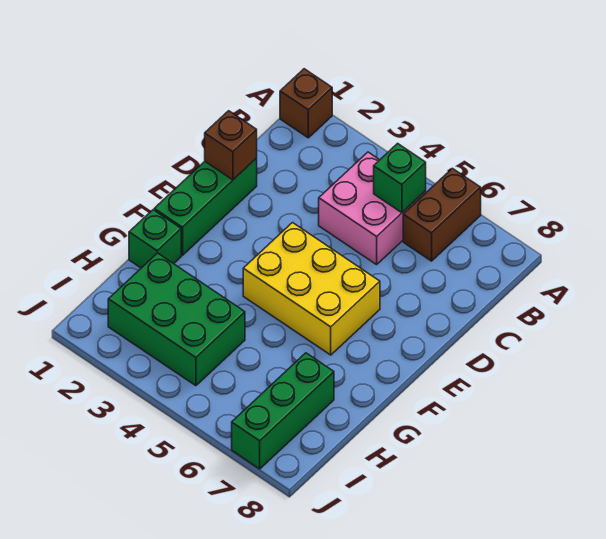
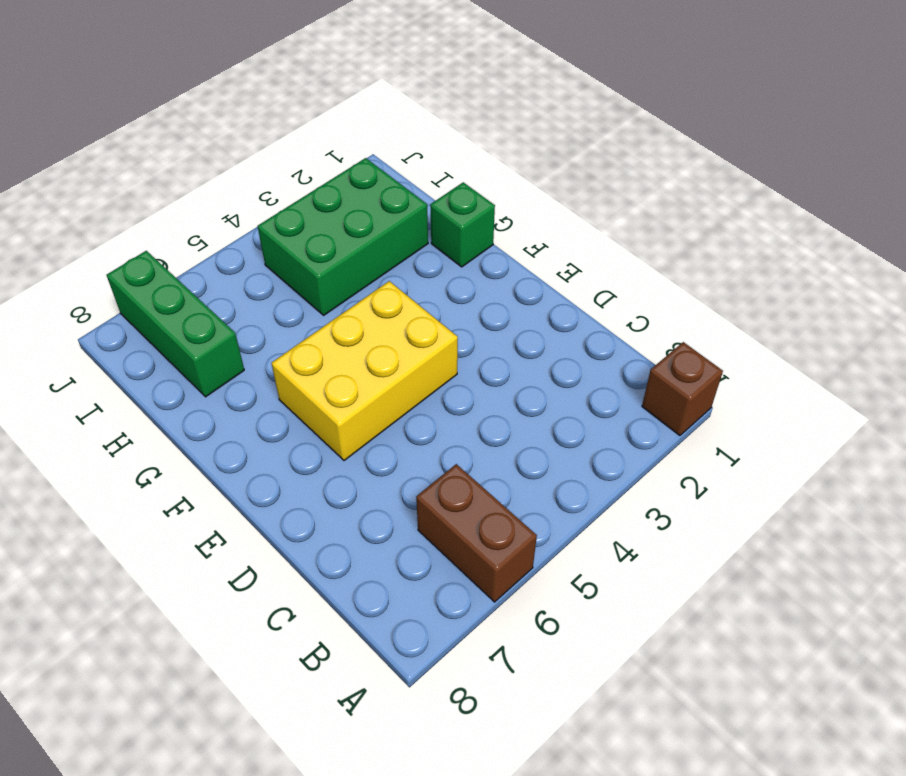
none -> pink brick B4:C5 level 1
none -> green brick D1:F1 level 1

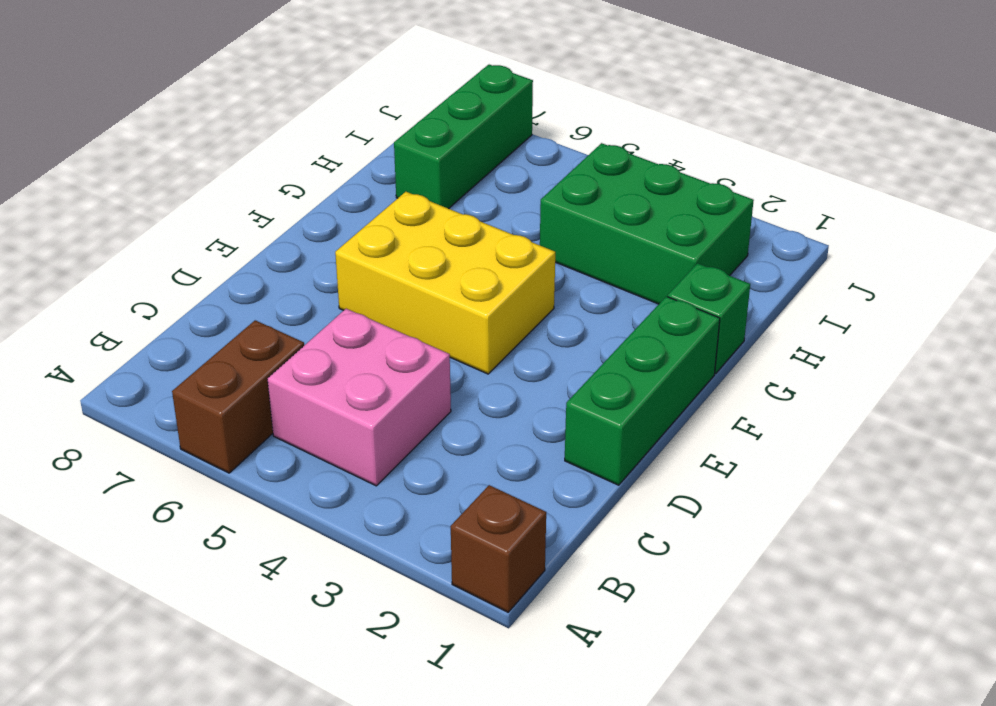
none -> green brick B5 level 2
none -> brown brick D1 level 2

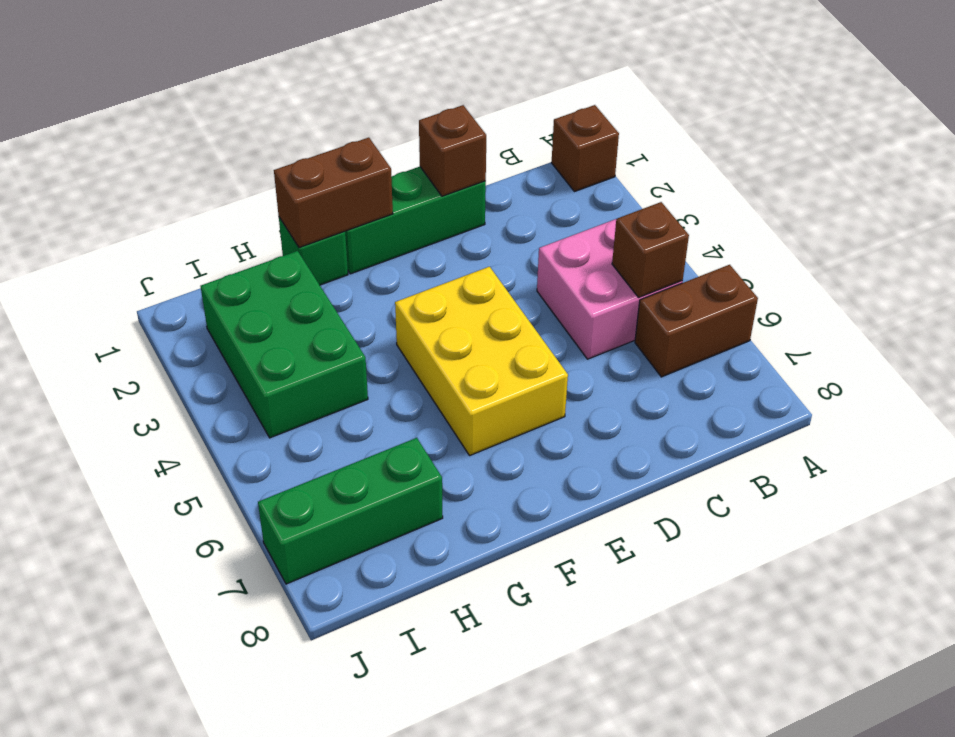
brown brick B5 level 2 -> green brick B5 level 2
brown brick F1:G1 level 2 -> none

